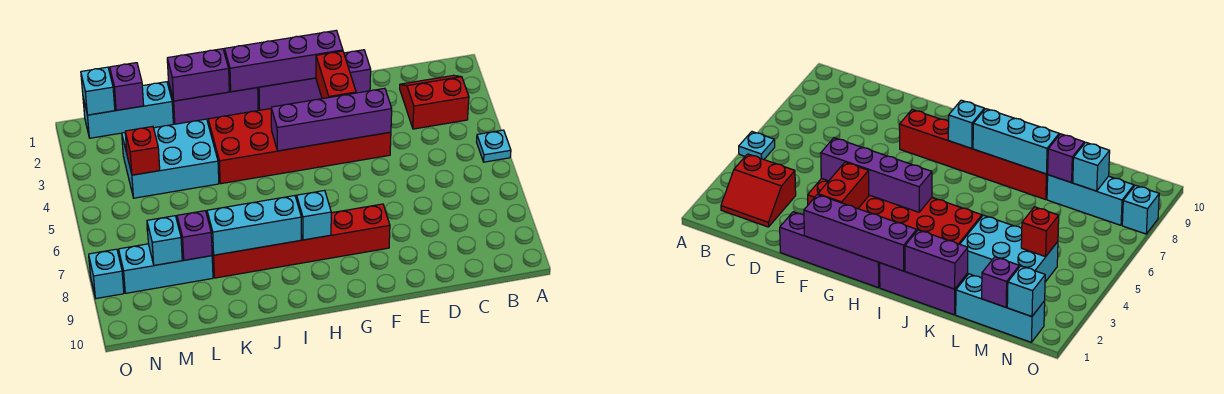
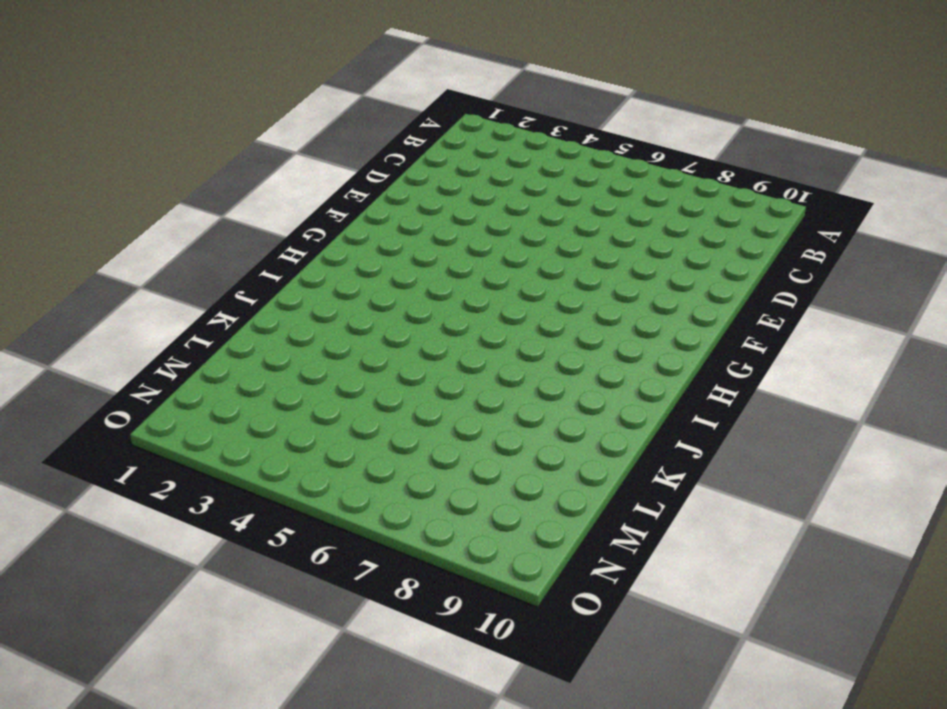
none -> cyan plate A5 level 1
none -> red slope B2:C3 level 1 top 3
none -> purple brick E1:H1 level 1

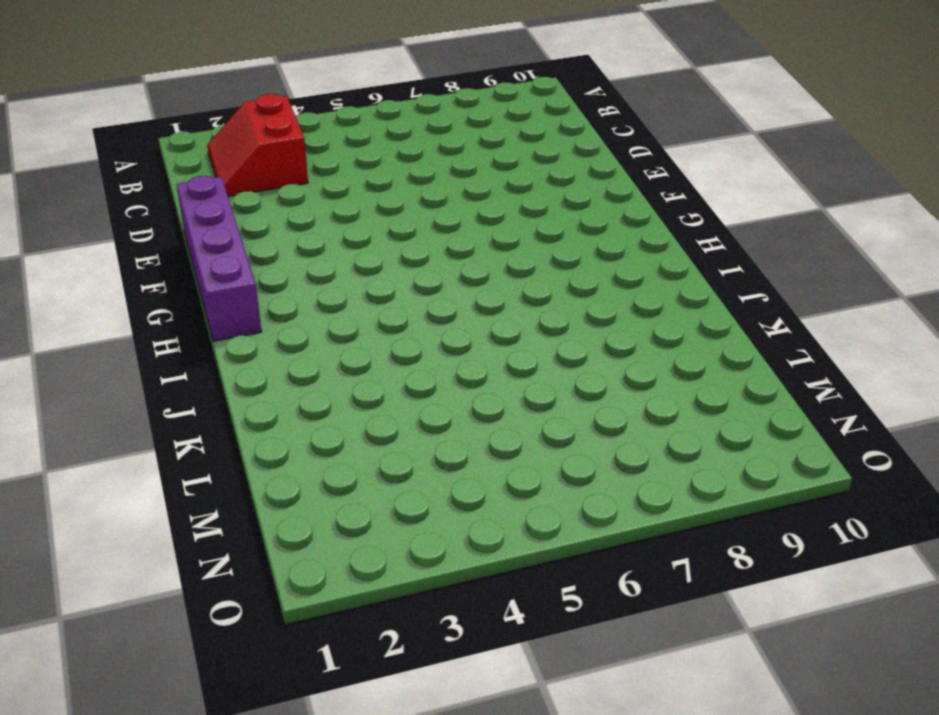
none -> cyan plate A5 level 1
none -> red brick E3:J4 level 1
none -> red brick F8:K8 level 1

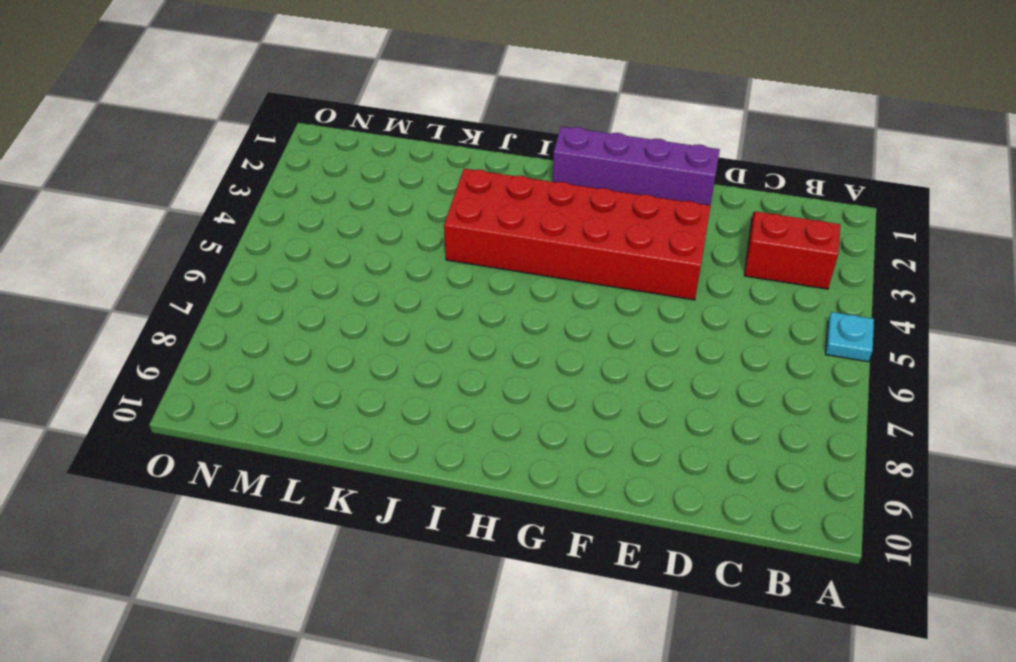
none -> red brick F8:K8 level 1
none -> purple brick I1:K1 level 1
none -> cyan brick K3:M4 level 1

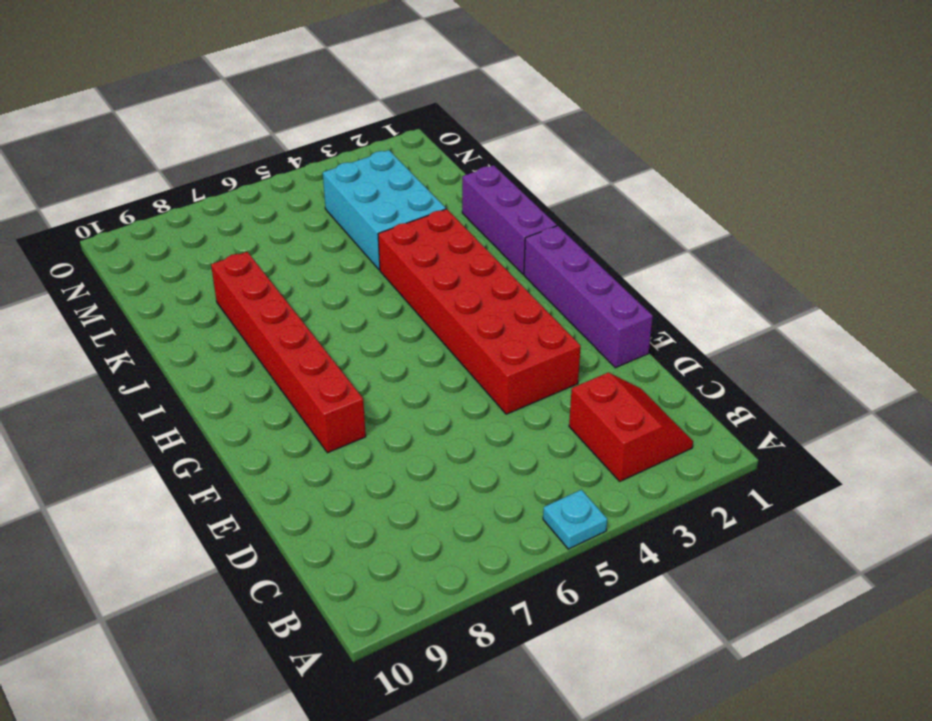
none -> cyan brick L1:N1 level 1
none -> cyan brick L8:N8 level 1
none -> cyan brick O8 level 1

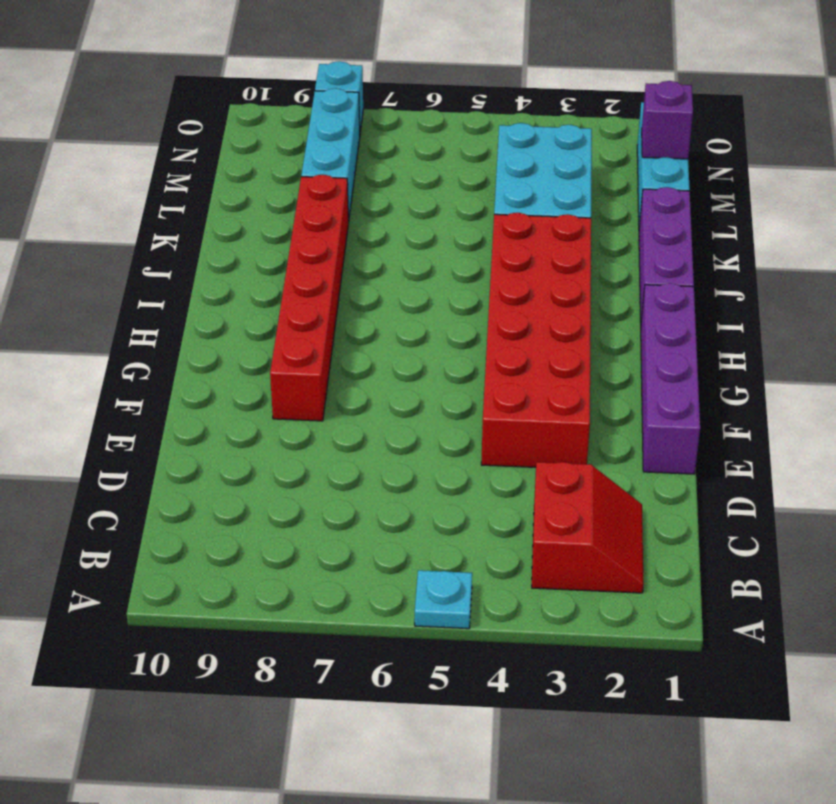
none -> purple brick E4:H4 level 2
none -> purple brick F1:I1 level 2
none -> red brick F2:F3 level 2

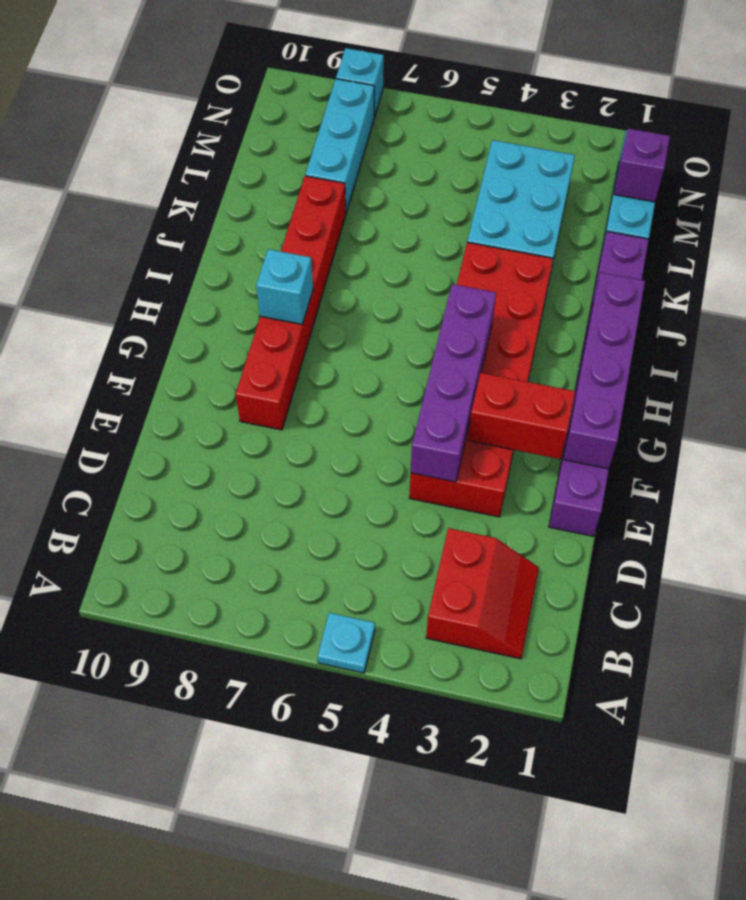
none -> cyan brick I8:K8 level 2
none -> purple brick J1:K1 level 2
none -> purple brick L8 level 2

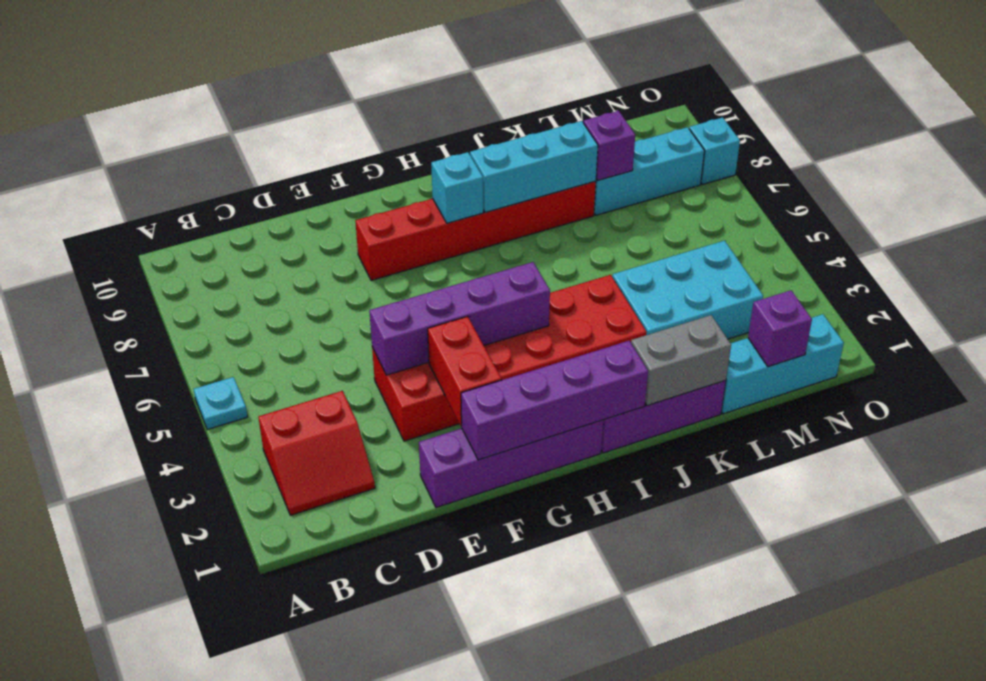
grey brick J1:K1 level 2 -> purple brick J1:K1 level 2
none -> red brick M4 level 2
none -> cyan brick M8 level 2
none -> cyan brick N1 level 2

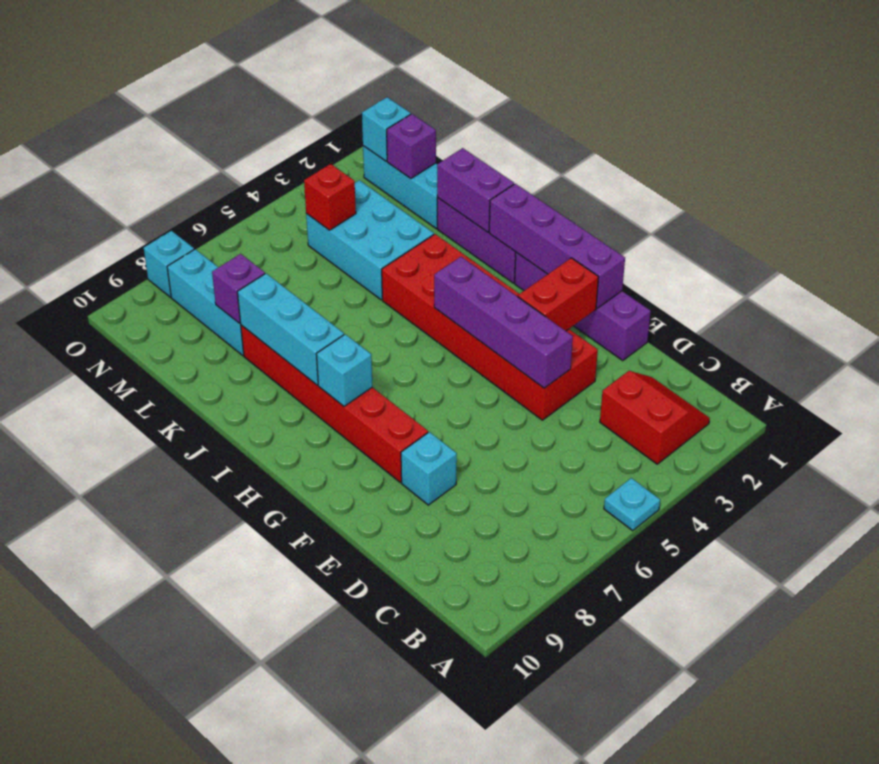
cyan brick E8 level 1 -> cyan brick M8 level 2

